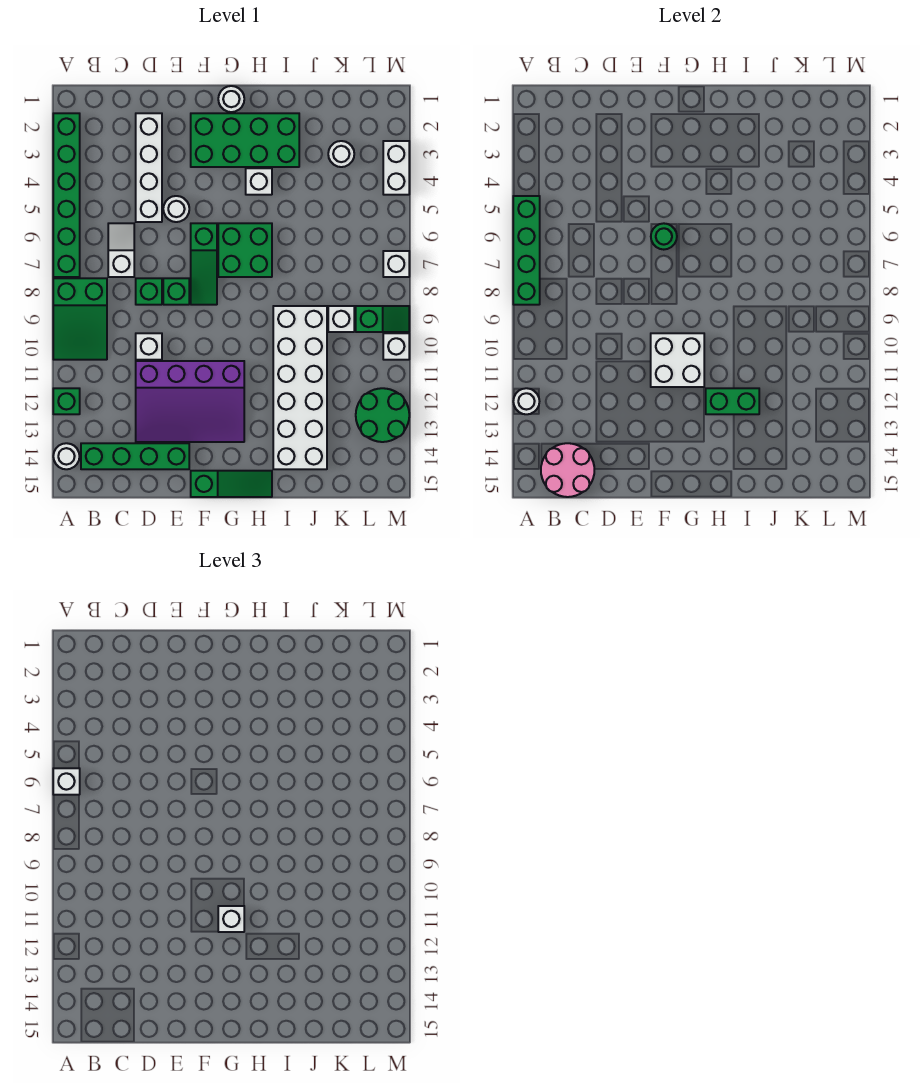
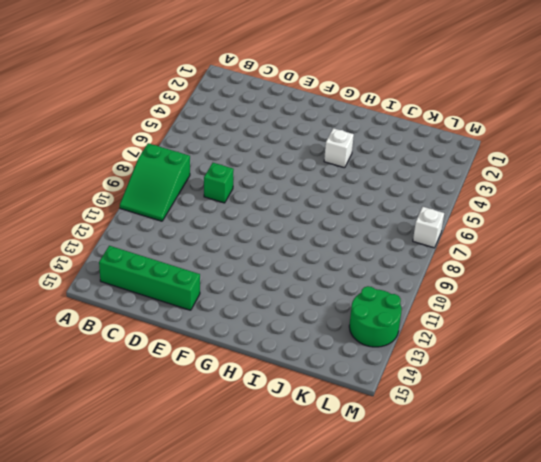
none -> green brick A2:A7 level 1
none -> green brick A12 level 1
none -> white round brick A14 level 1
none -> white slope C6:C7 level 1 top 7

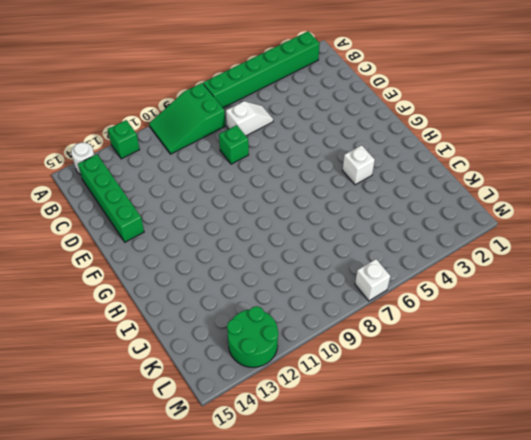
none -> white brick D2:D5 level 1
none -> white brick D10 level 1
none -> purple slope D11:G13 level 1 top 11
none -> white round brick E5 level 1

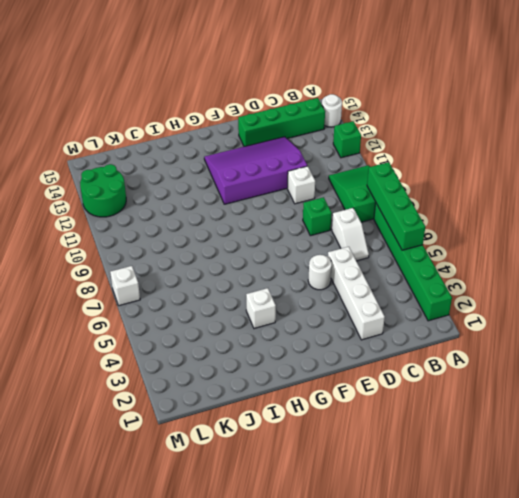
none -> green brick E8 level 1
none -> green brick F2:I3 level 1
none -> green slope F6:F8 level 1 top 6
none -> green slope F15:H15 level 1 top F

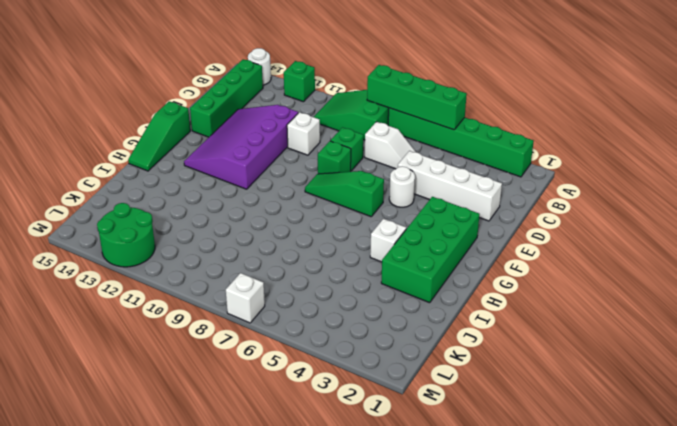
none -> white round brick G1 level 1
none -> green brick G6:H7 level 1
none -> white brick I9:J14 level 1
none -> white round brick K3 level 1

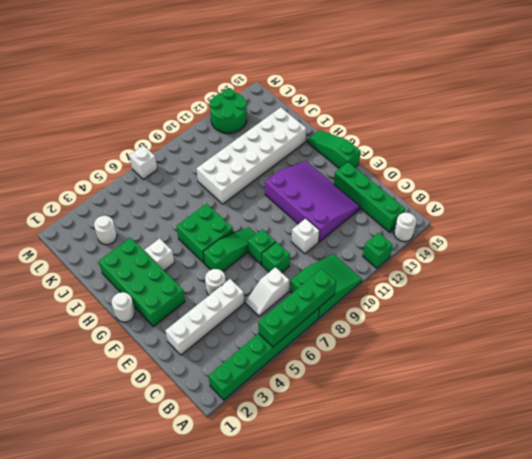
none -> white brick K9 level 1
none -> green slope L9:M9 level 1 top L
none -> white brick M3:M4 level 1
none -> white brick M10 level 1

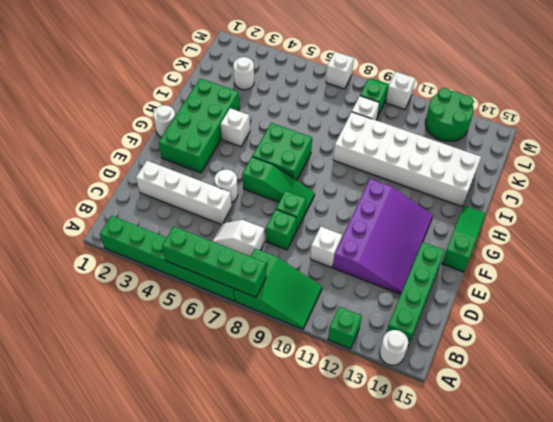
none -> white brick M3:M4 level 1
none -> white round brick A12 level 2
none -> pink round brick B14:C15 level 2
none -> green round brick F6 level 2

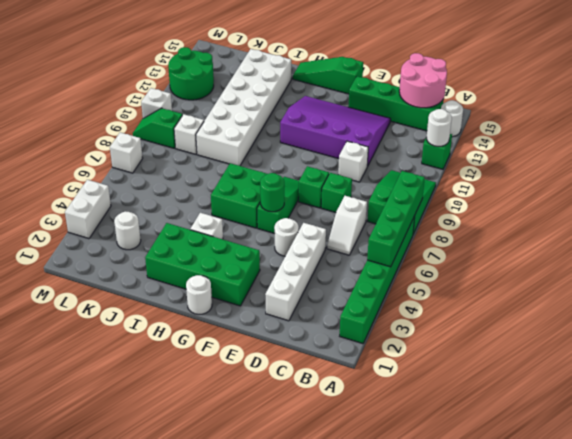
none -> white brick F10:G11 level 2
none -> green brick H12:I12 level 2
none -> white brick A6 level 3
none -> white brick G11 level 3

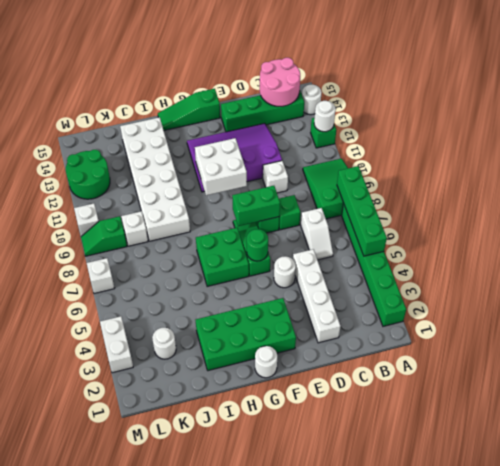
green brick E8:F8 level 2 -> green brick H12:I12 level 2
none -> white brick H4 level 1
none -> white brick A6 level 3
none -> white brick G11 level 3

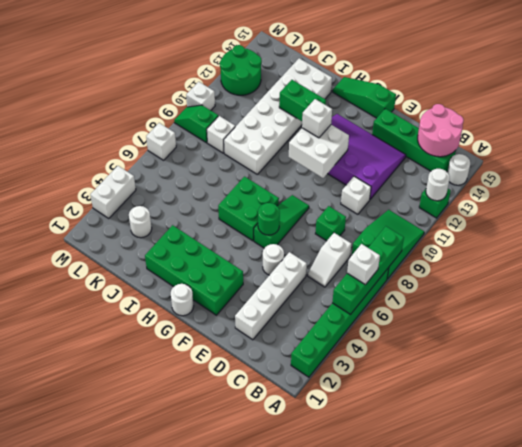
none -> green brick E8 level 1
none -> white brick H4 level 1

